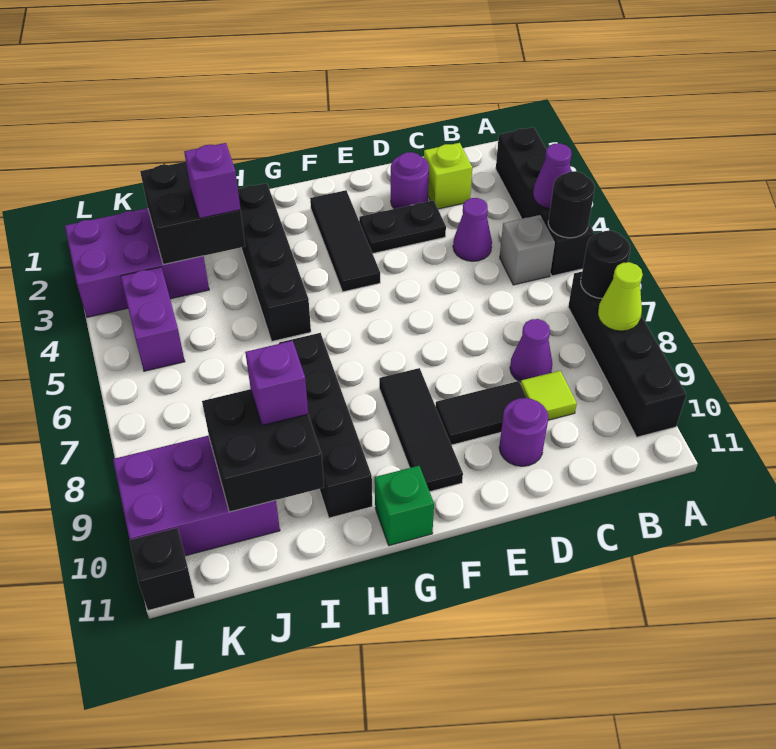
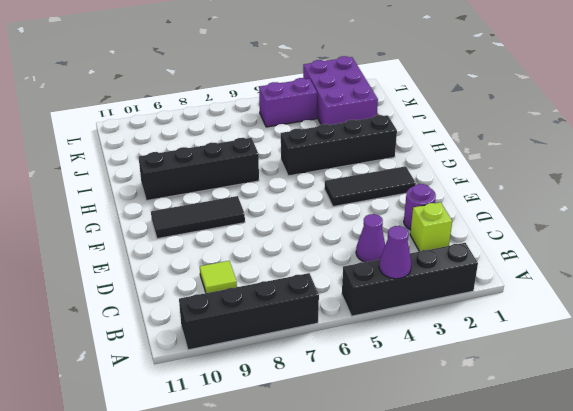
none -> grey brick B5 level 1
none -> purple cone C8 level 1
none -> black plate D3:E3 level 1

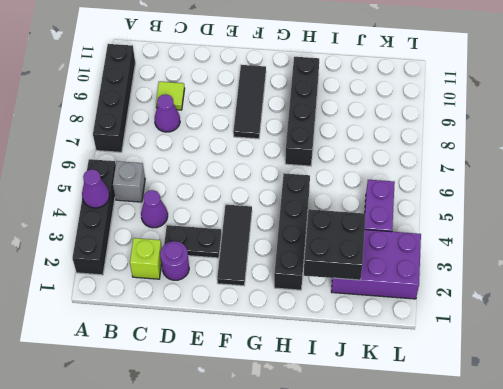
none -> black tile D9:E9 level 1
none -> purple round brick D10 level 1
none -> green brick G11 level 1

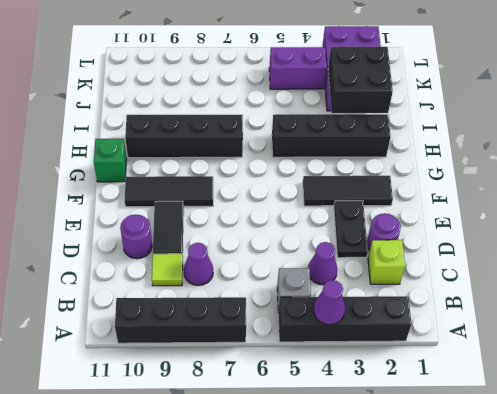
none -> purple brick J9:L10 level 1
none -> black brick L11 level 1
none -> black round brick A5 level 2

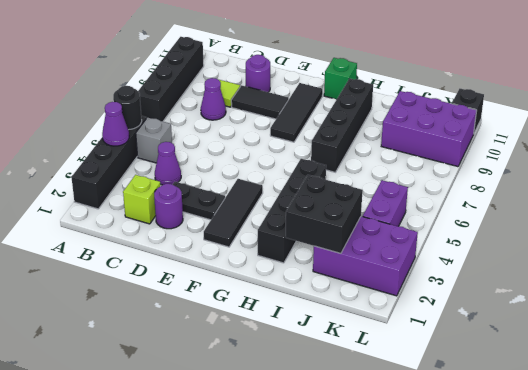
none -> black round brick A7 level 2
none -> lime cone A8 level 2
none -> black brick I9:J10 level 2

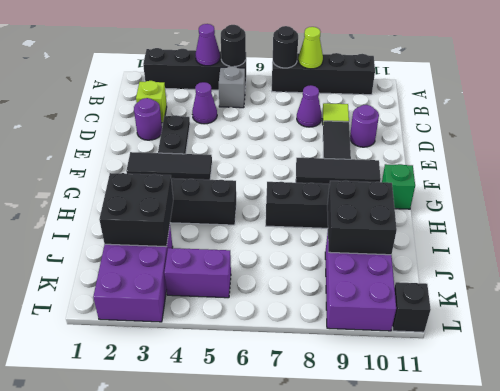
none -> purple brick I3 level 3
none -> purple brick I9 level 3

